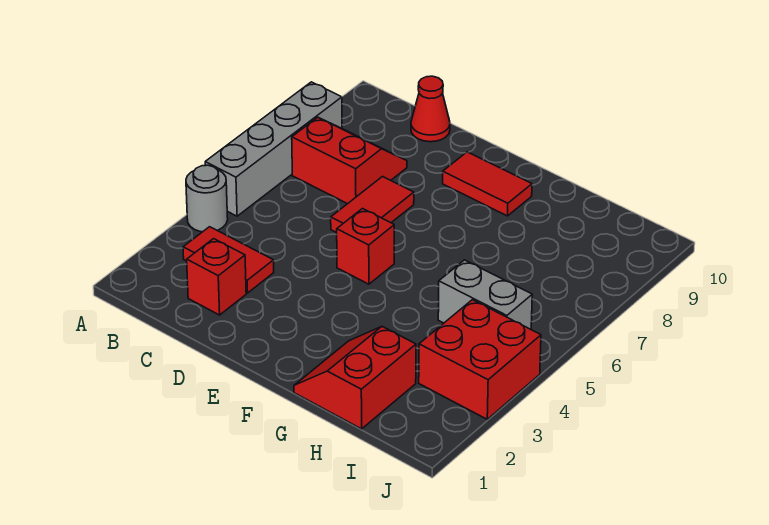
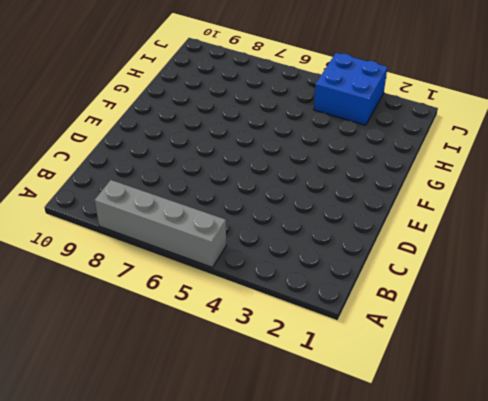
blue brick I3:J4 level 1 -> red brick I3:J4 level 1
none -> grey round brick A4 level 1
none -> red tile B3:C3 level 1
none -> red slope B7:C8 level 1 top 7

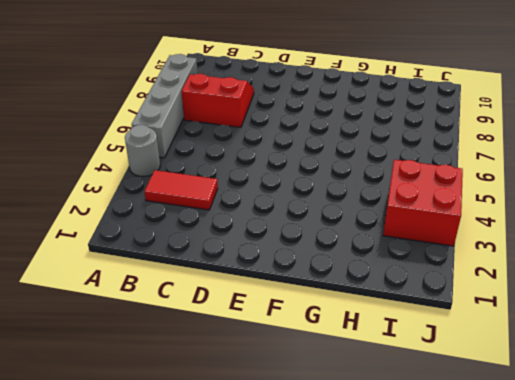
none -> red brick C2 level 1
none -> red cone C10 level 1
none -> red tile D6:D7 level 1

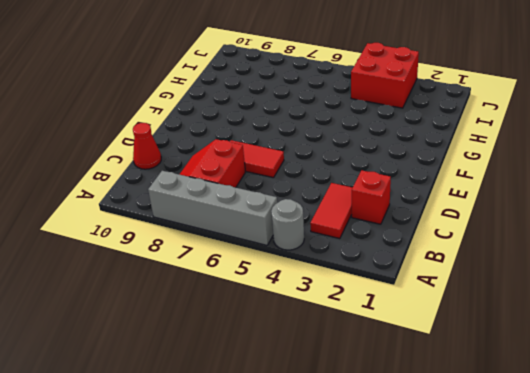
none -> red brick E5 level 1
none -> red tile E9:F9 level 1
none -> red slope G1:H2 level 1 top H

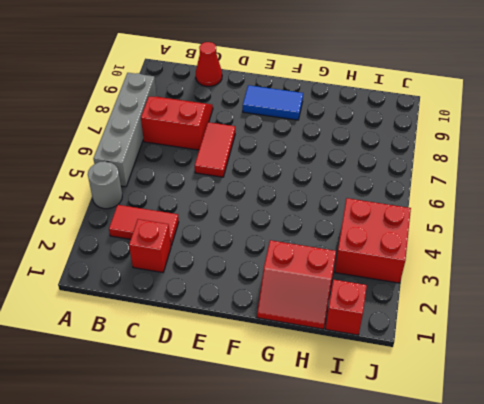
blue tile E9:F9 level 1 -> red tile E9:F9 level 1
red slope G1:H2 level 1 top 2 -> red slope G1:H2 level 1 top H
red brick I1 level 1 -> red brick E5 level 1
none -> grey brick H5:I5 level 1

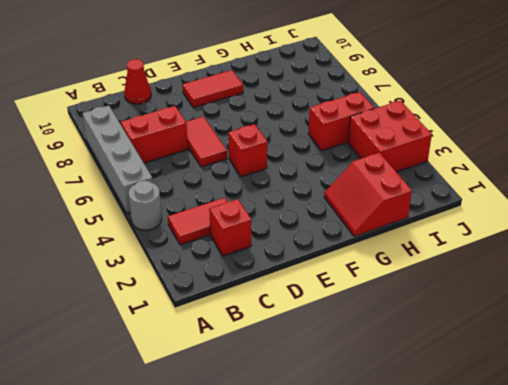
red brick H5:I5 level 1 -> grey brick H5:I5 level 1

